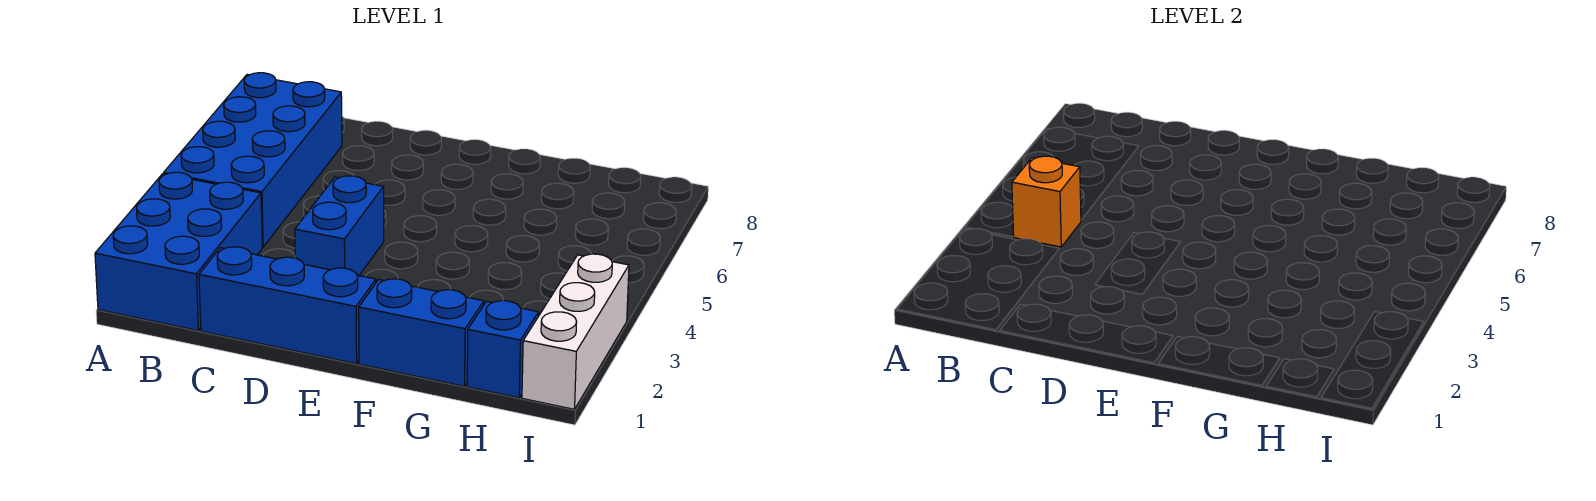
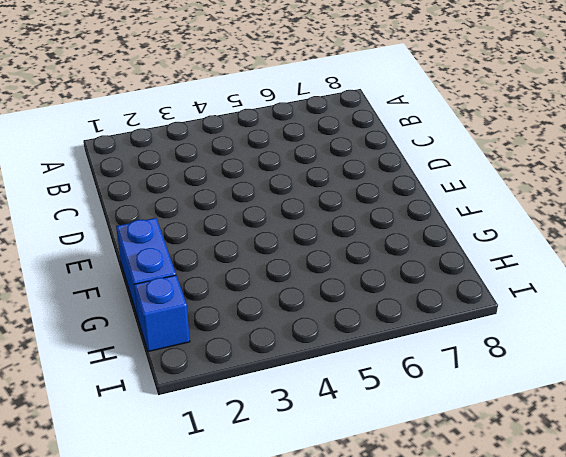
none -> blue brick A1:B3 level 1
none -> blue brick A4:B7 level 1

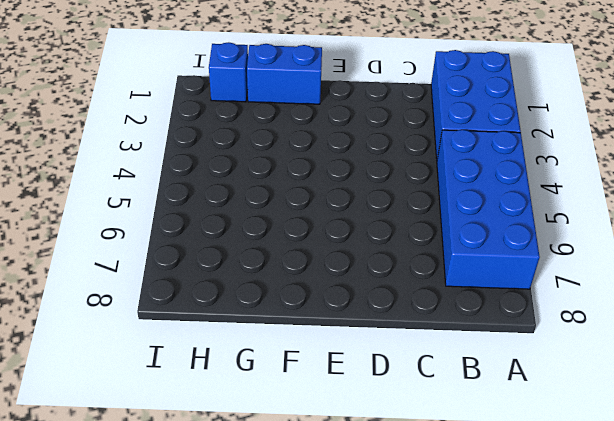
none -> blue brick C1:E1 level 1
none -> blue brick D3:D4 level 1

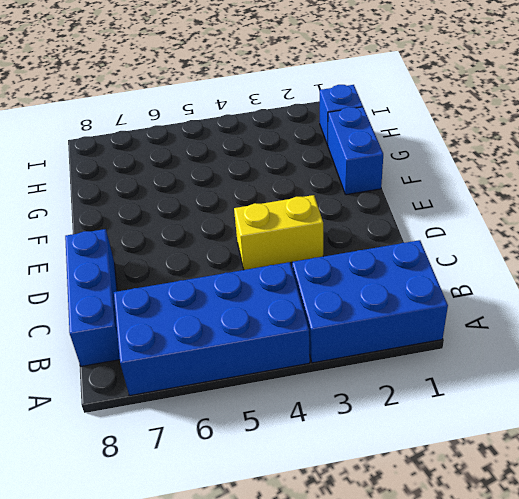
blue brick B8:D8 level 1 -> blue brick C1:E1 level 1
yellow brick D3:D4 level 1 -> blue brick D3:D4 level 1
none -> white brick I1:I3 level 1
none -> orange brick B4 level 2

